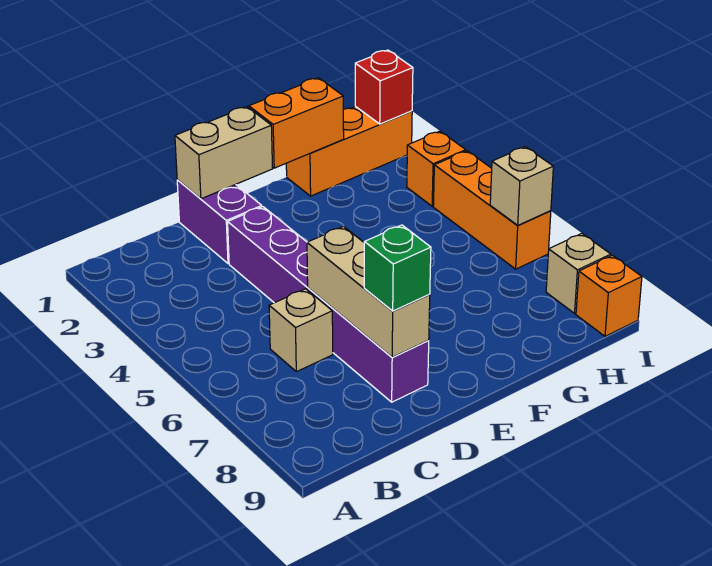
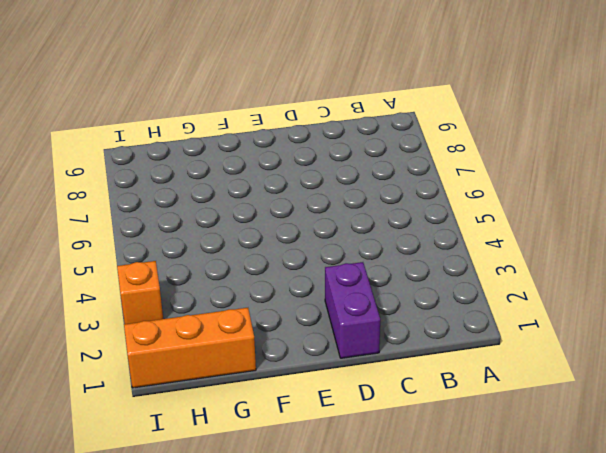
none -> tan brick C6 level 1
none -> purple brick D3:D8 level 1
none -> orange brick I4:I6 level 1

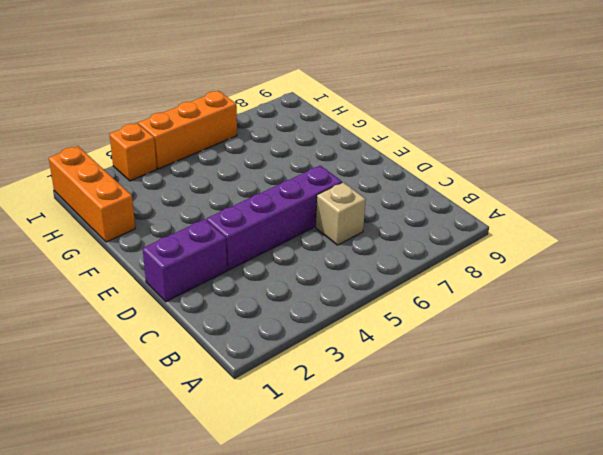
purple brick D3:D6 level 1 -> purple brick D3:D8 level 1
none -> tan brick I8 level 1
none -> orange brick I9 level 1
none -> tan brick D1:E1 level 2

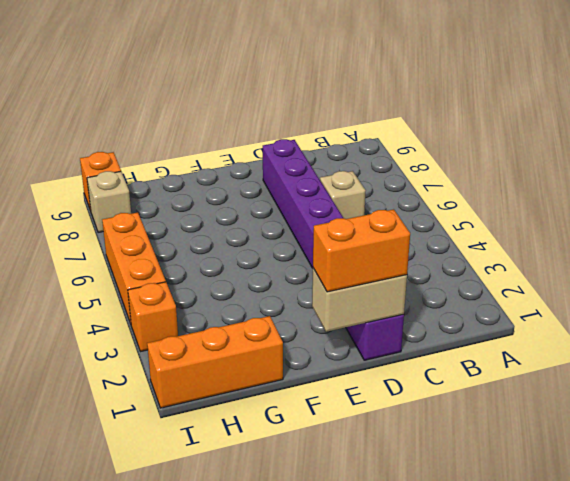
orange brick D1:E1 level 3 -> orange brick F1:G1 level 2
none -> tan brick D6:D8 level 2
none -> red brick I1 level 2
none -> tan brick I6 level 2

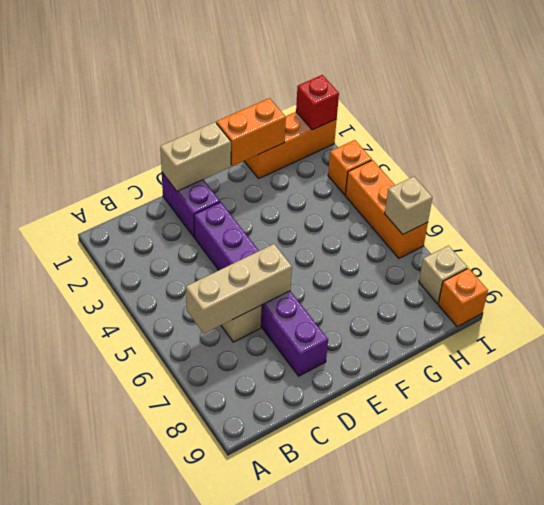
tan brick B6:D6 level 2 -> tan brick D6:D8 level 2
none -> green brick D8 level 3

